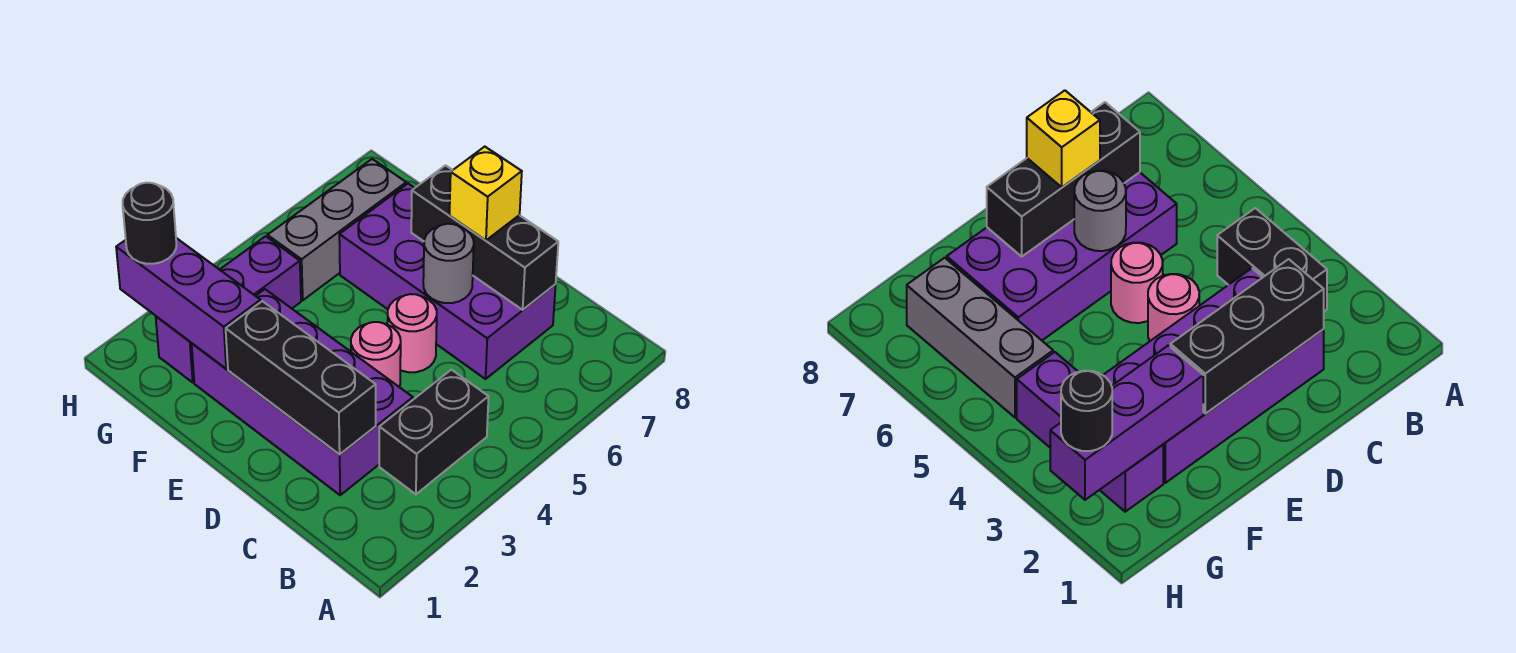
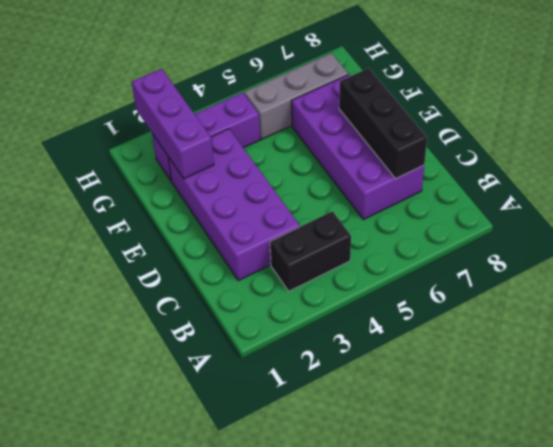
none -> pink round brick D4 level 1
none -> pink round brick D5 level 1
none -> black brick C2:E2 level 2

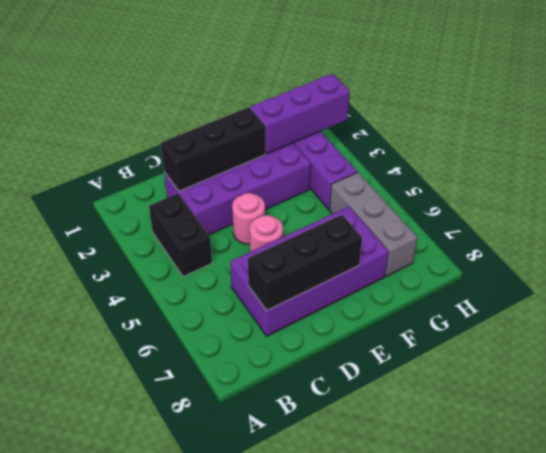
none -> grey round brick D6 level 2
none -> yellow brick D7 level 3
none -> black round brick H2 level 3

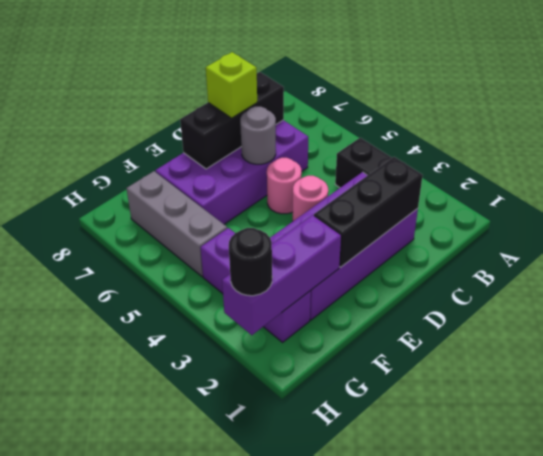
lime brick D7 level 3 -> yellow brick D7 level 3

